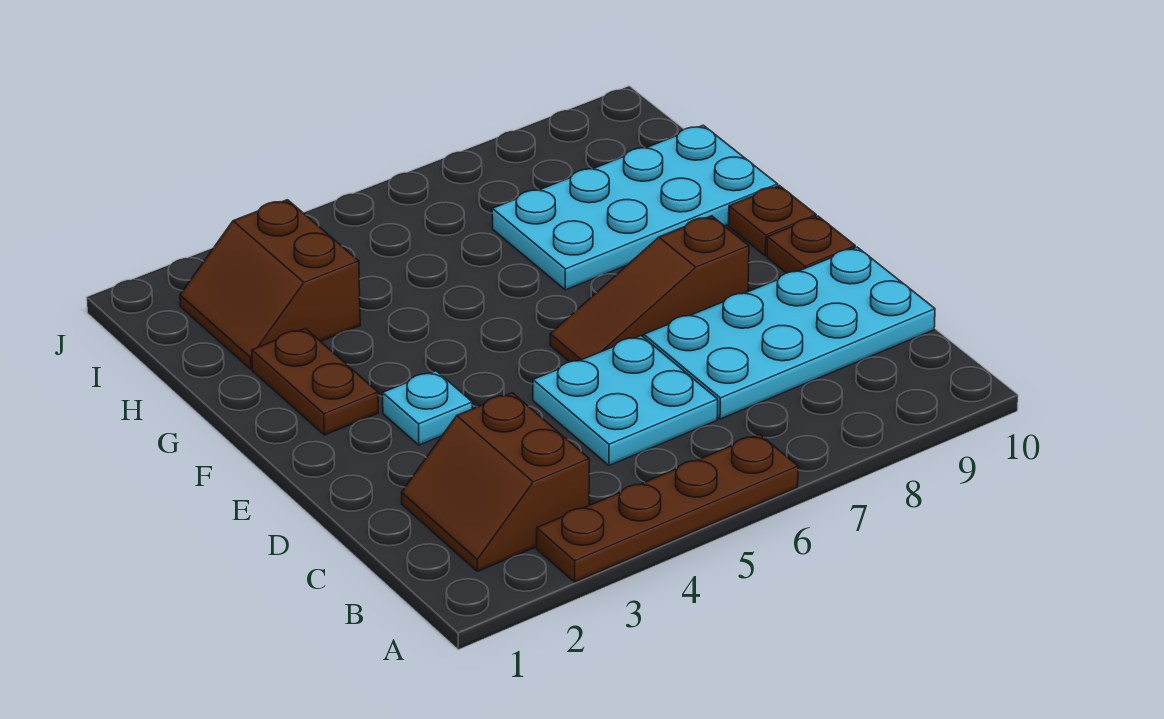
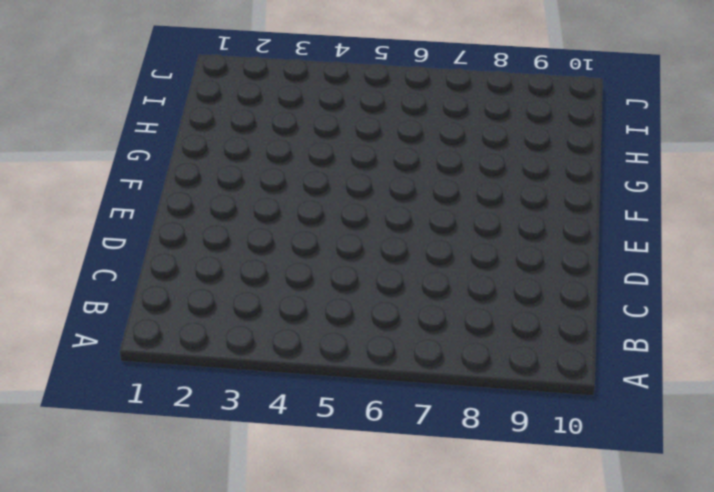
none -> brown plate A3:A6 level 1
none -> brown slope B2:C3 level 1 top 3

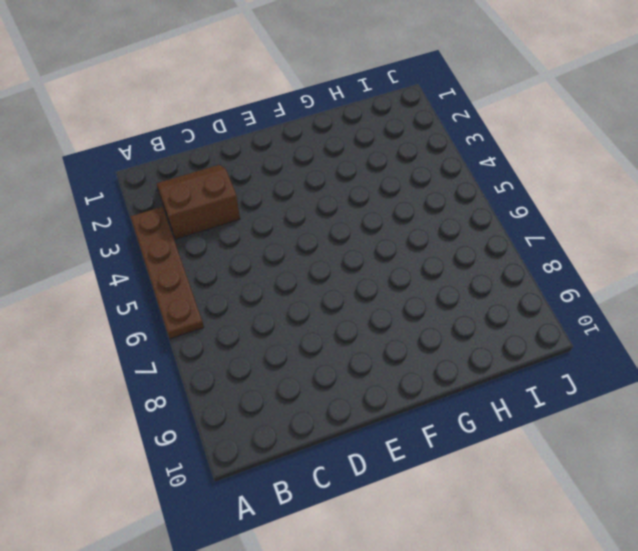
none -> cyan plate C5:D6 level 1
none -> cyan plate C7:D10 level 1

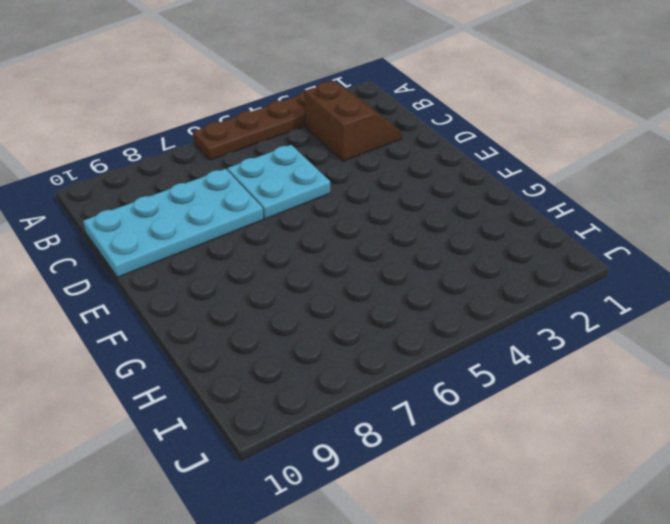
none -> cyan plate E3 level 1
none -> brown slope E6:E8 level 1 top 8

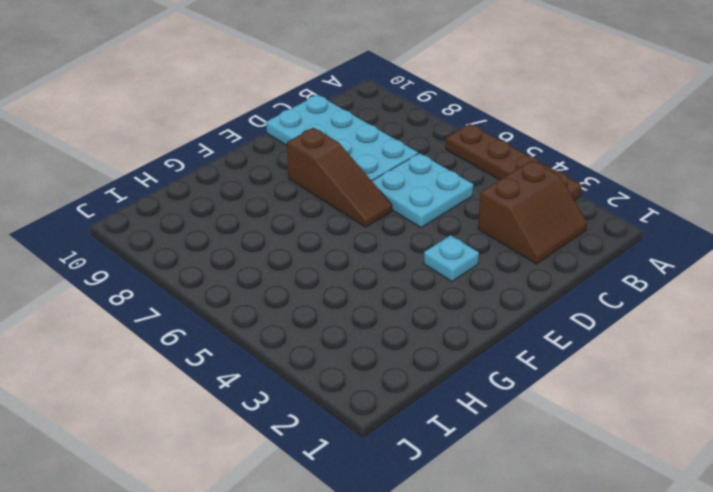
none -> brown plate E10 level 1
none -> brown plate F2:G2 level 1

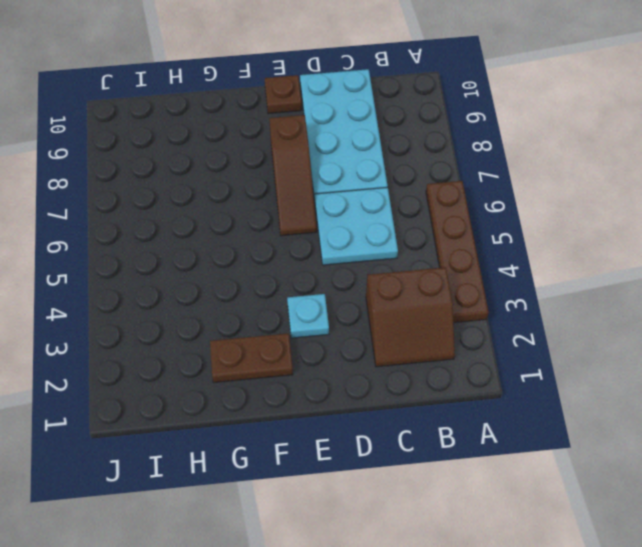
none -> brown plate F10 level 1
none -> cyan plate G7:H10 level 1

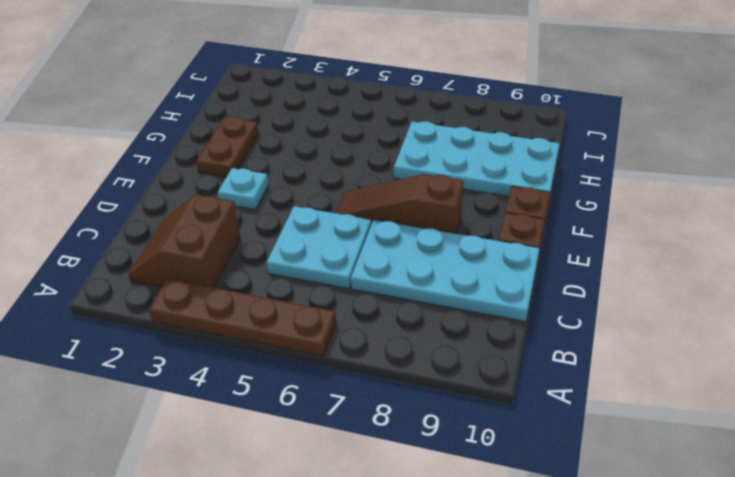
none -> brown slope H2:I3 level 1 top 3

